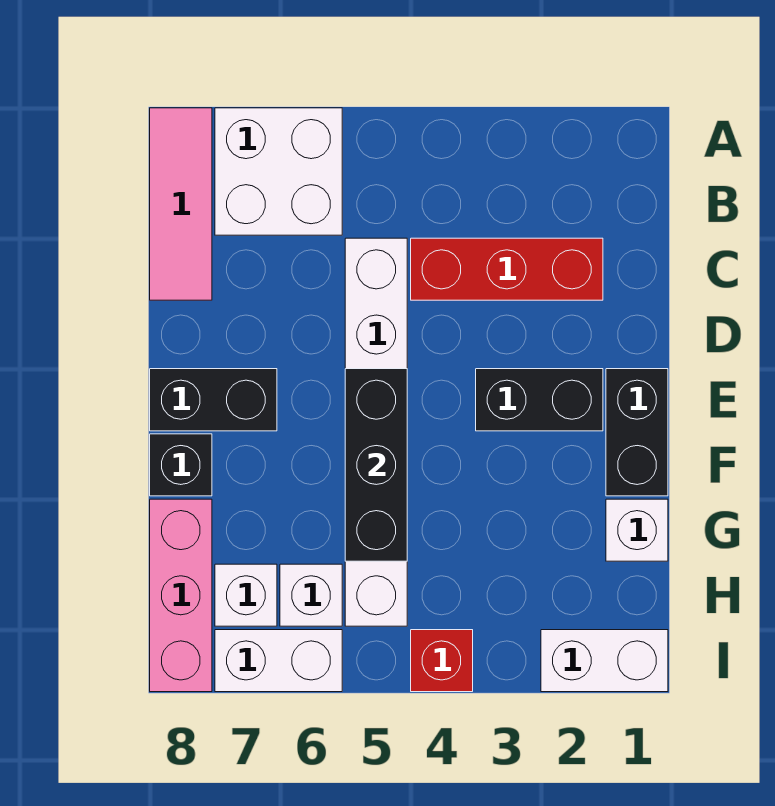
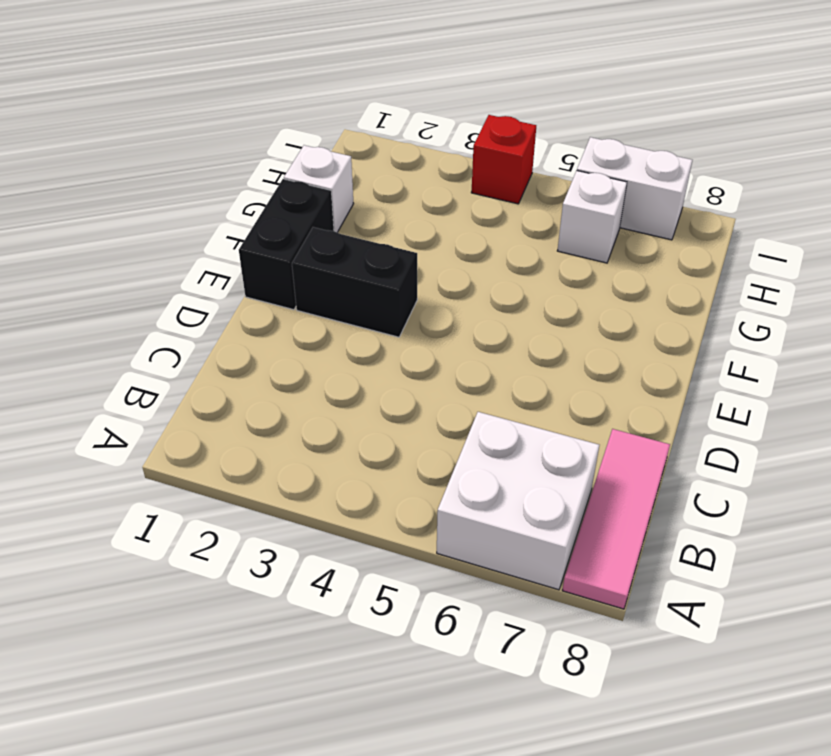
none -> red brick C2:C4 level 1
none -> white brick C5:H5 level 1
none -> black brick E7:E8 level 1

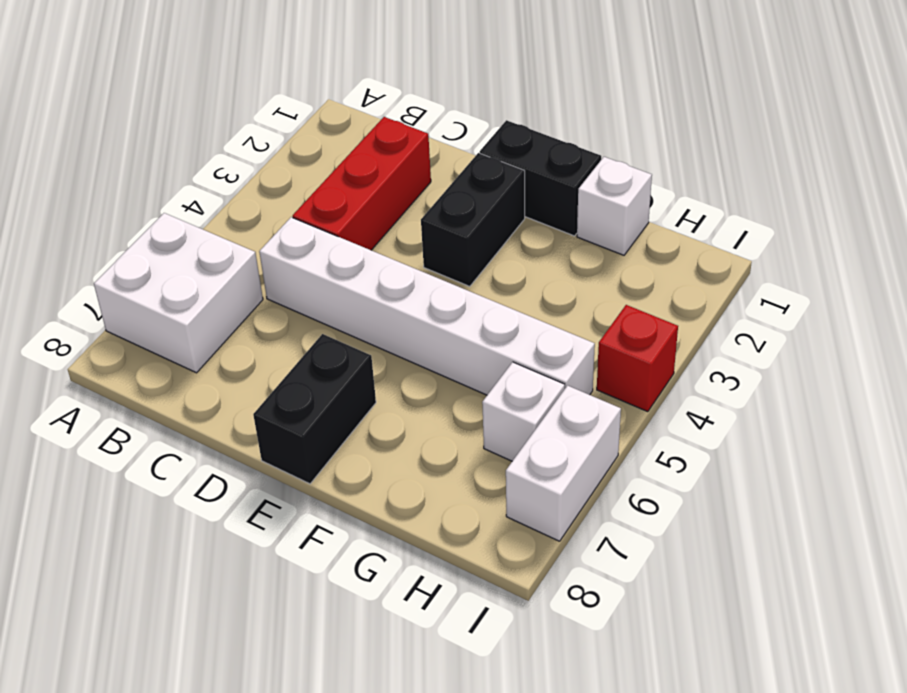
none -> pink tile A8:C8 level 1
none -> black brick F8 level 1
none -> pink brick G8:I8 level 1

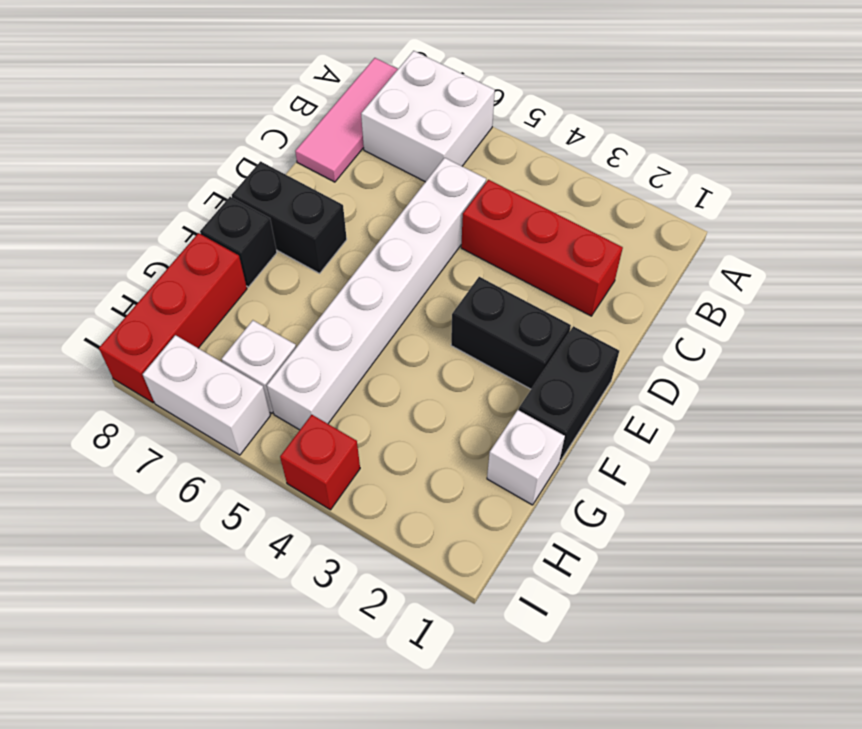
red brick G8:I8 level 1 -> pink brick G8:I8 level 1
none -> white brick H7 level 1
none -> white brick I1:I2 level 1
none -> black brick E5:G5 level 2

